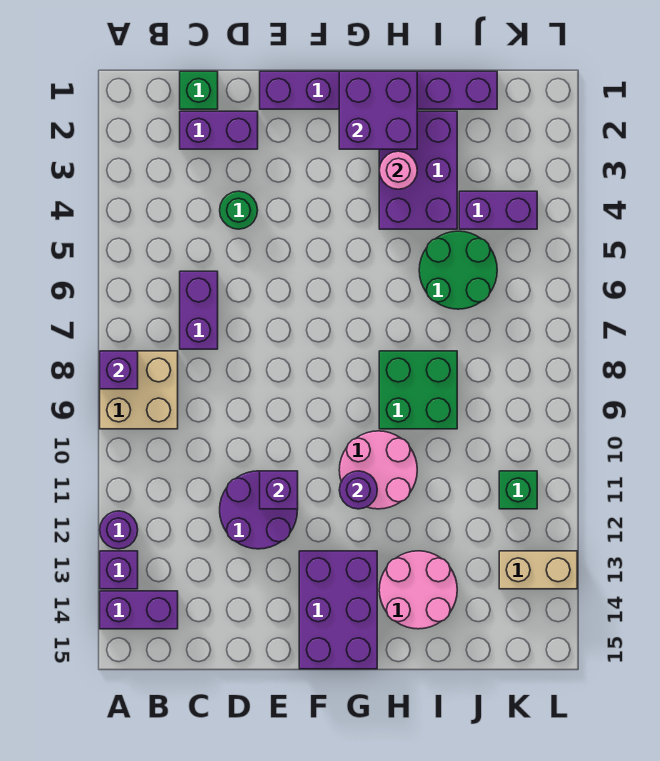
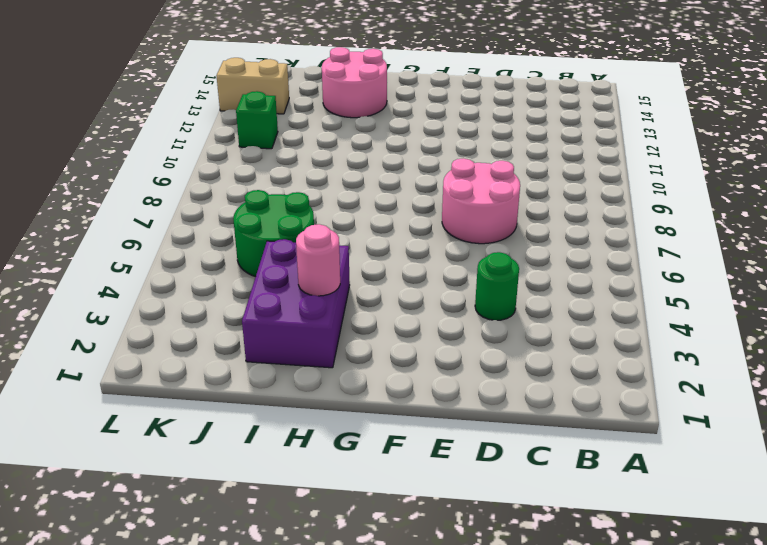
pink round brick D7:E8 level 1 -> pink round brick G10:H11 level 1
none -> tan brick A8:B9 level 1
none -> purple round brick A12 level 1
none -> purple brick A13 level 1

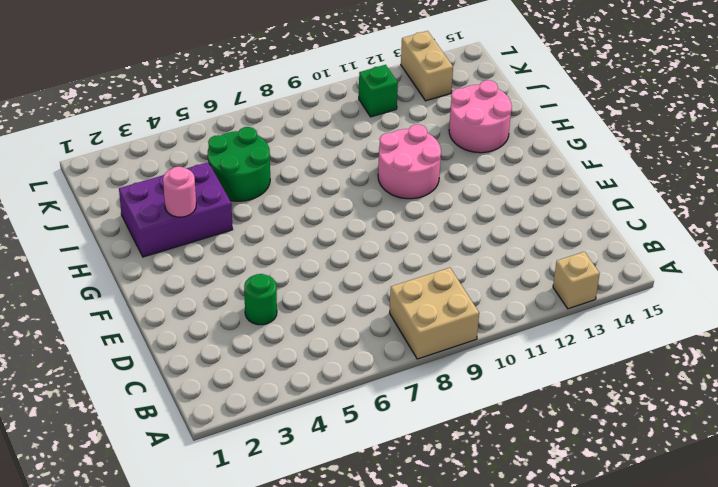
tan brick A13 level 1 -> purple brick A13 level 1
none -> purple round brick A12 level 1
none -> purple brick A14:B14 level 1
none -> green brick C1 level 1

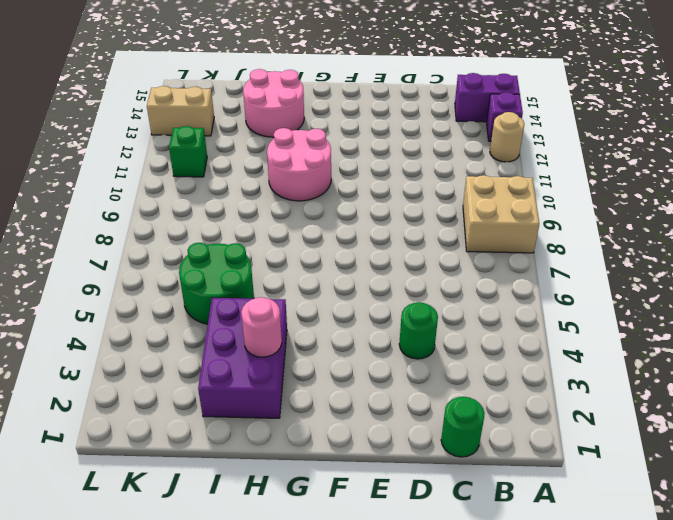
tan round brick A12 level 1 -> purple round brick A12 level 1
green round brick C1 level 1 -> green brick C1 level 1
none -> purple brick C2:D2 level 1
none -> purple brick C6:C7 level 1
none -> purple round brick D11:E12 level 1

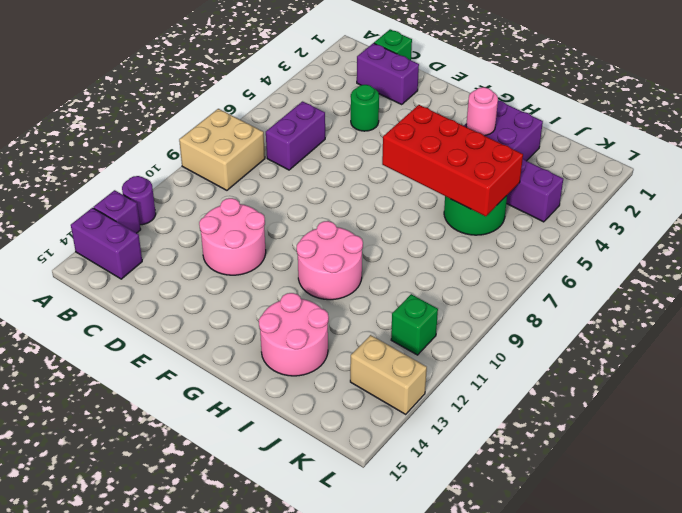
pink round brick D11:E12 level 1 -> purple round brick D11:E12 level 1
red brick G5:J6 level 2 -> none
none -> purple brick E1:J1 level 1
none -> purple brick F13:G15 level 1
none -> green brick H8:I9 level 1

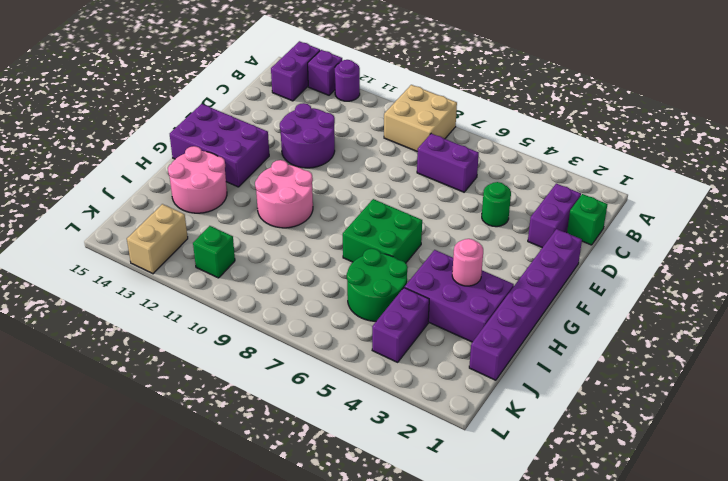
green brick G6:H7 level 1 -> green brick H8:I9 level 1
none -> purple brick A8 level 2
none -> purple brick E11 level 2
none -> purple brick G1:H2 level 2

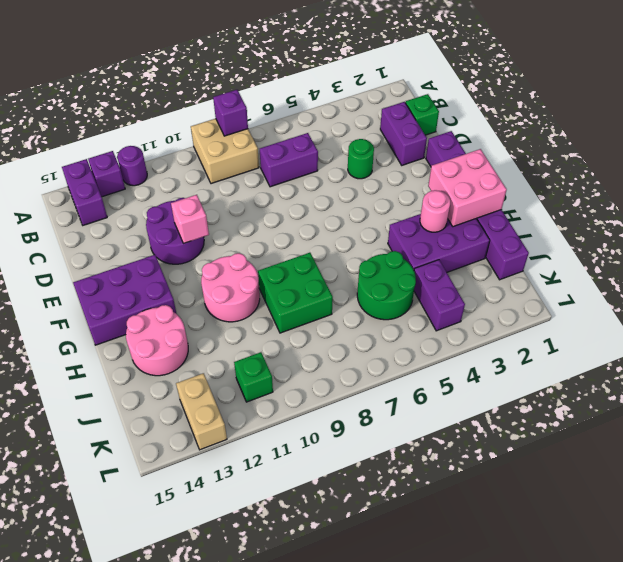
pink brick E11 level 2 -> purple brick E11 level 2
pink brick G1:H2 level 2 -> purple brick G1:H2 level 2
none -> purple round brick G11 level 2

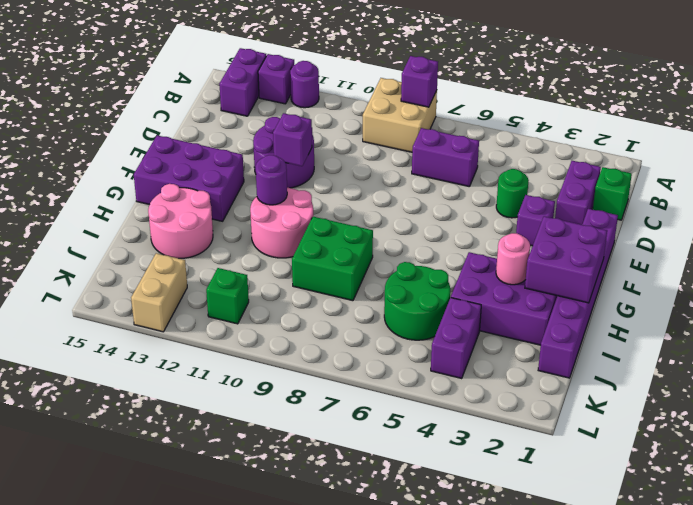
purple brick E3 level 1 -> none

